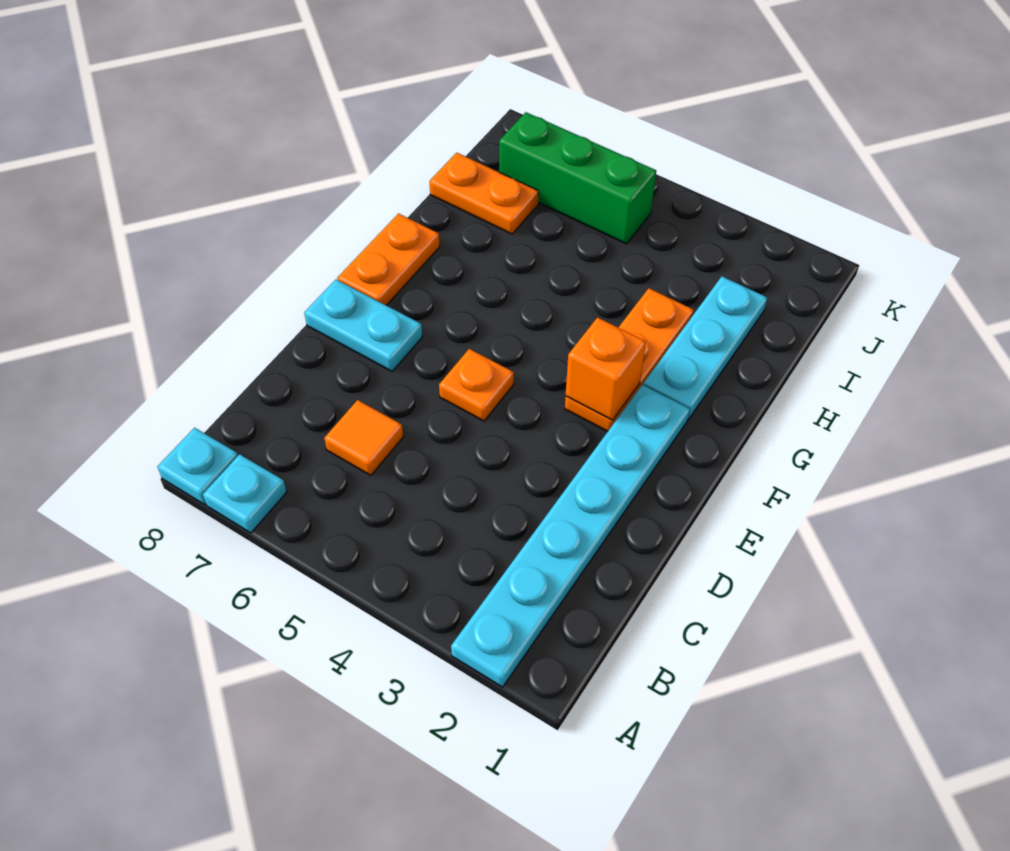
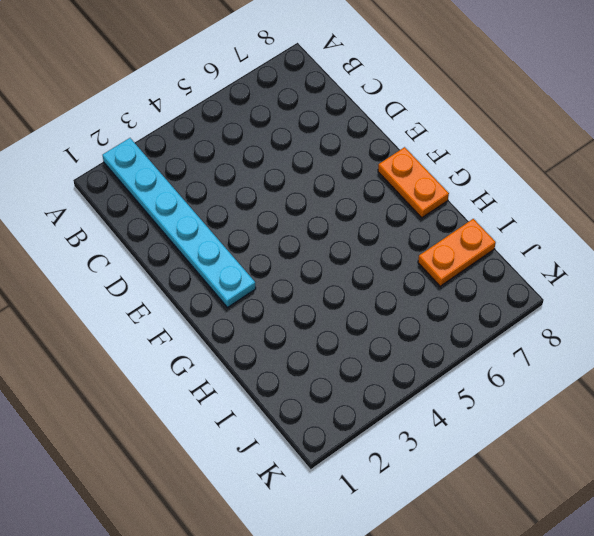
none -> cyan plate A7 level 1
none -> cyan plate A8 level 1
none -> orange tile C6 level 1

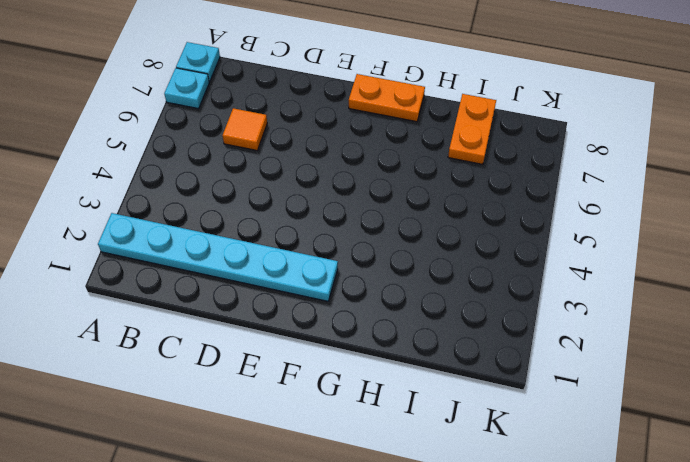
none -> orange plate E5 level 1
none -> cyan plate E7:E8 level 1
none -> orange plate F3:H3 level 1

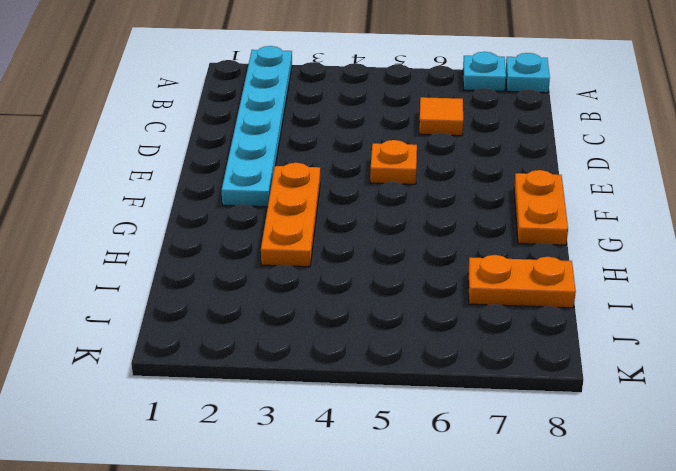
none -> cyan plate E7:E8 level 1
none -> cyan plate G2:I2 level 1
none -> green brick J5:J7 level 1

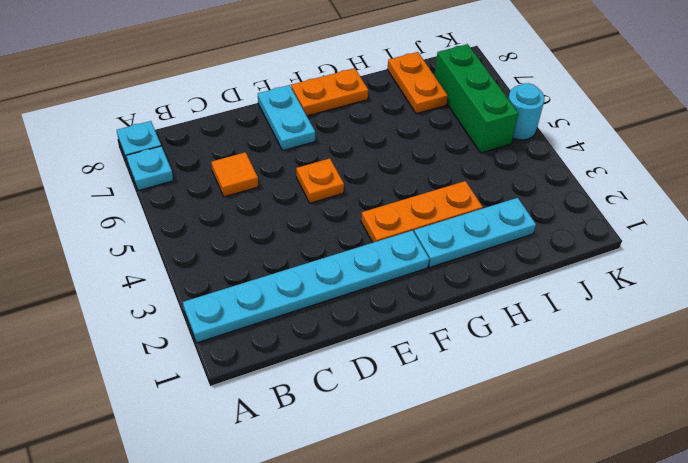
cyan round brick K5 level 1 -> none
none -> orange brick F3 level 2

